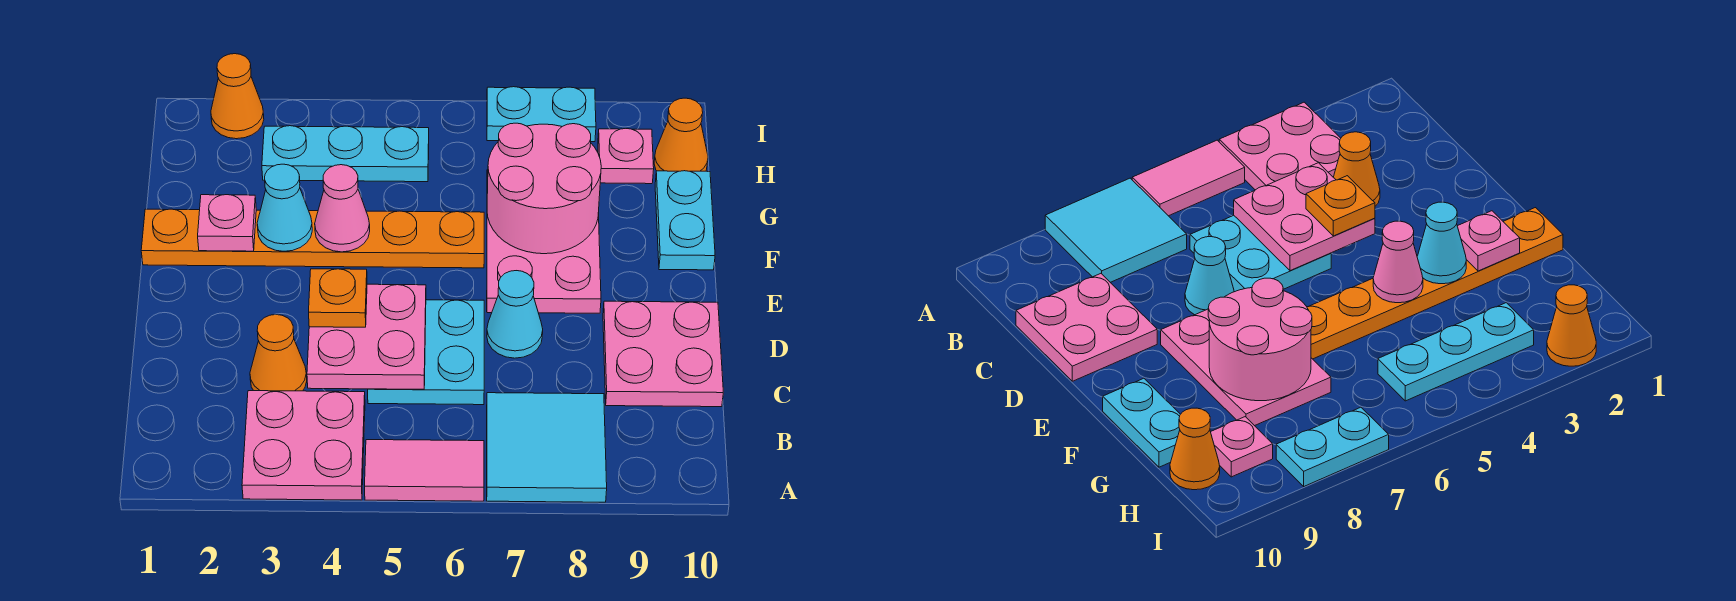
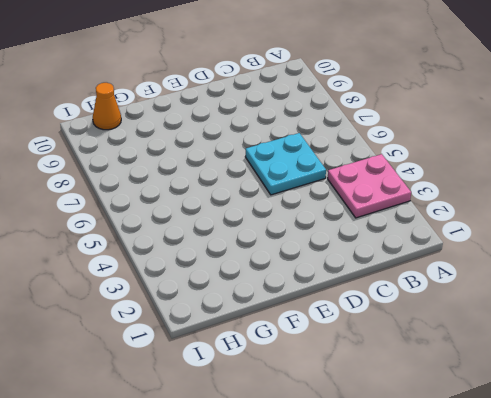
none -> pink tile A5:A6 level 1
none -> cyan tile A7:B8 level 1
none -> orange cone C3 level 1

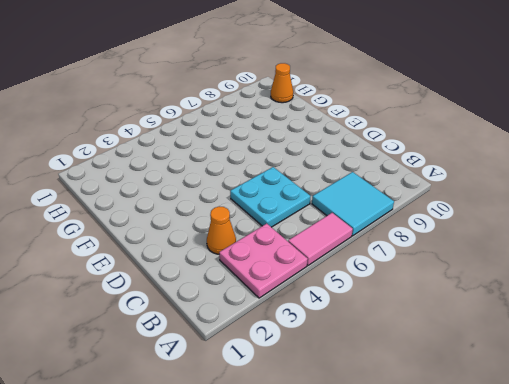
none -> pink plate C9:D10 level 1
none -> cyan cone D7 level 1
none -> pink plate E7:G8 level 1

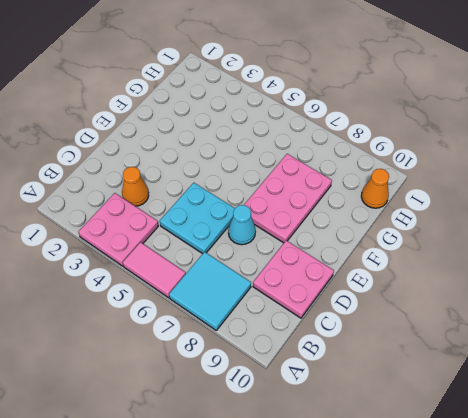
none -> orange plate F1:F6 level 1
none -> cyan plate F10:G10 level 1
none -> cyan plate H3:H5 level 1

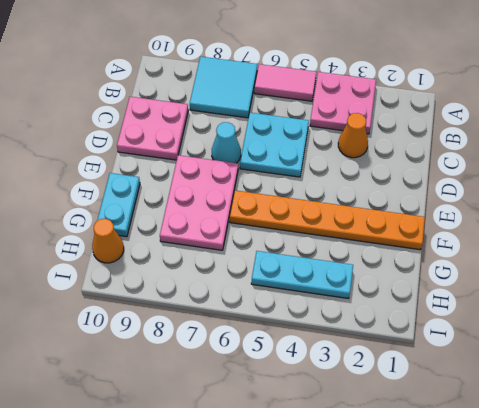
none -> pink plate H9 level 1
none -> orange cone I2 level 1
none -> cyan plate I7:I8 level 1

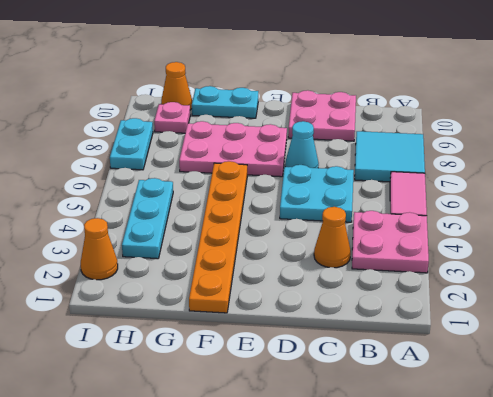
none -> pink plate C4:D5 level 2
none -> pink plate F2 level 2
none -> cyan cone F3 level 2

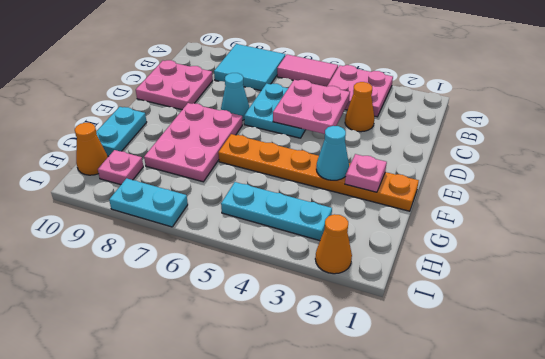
none -> pink cone F4 level 2
none -> pink round brick F7:G8 level 2
none -> orange plate D4 level 3

